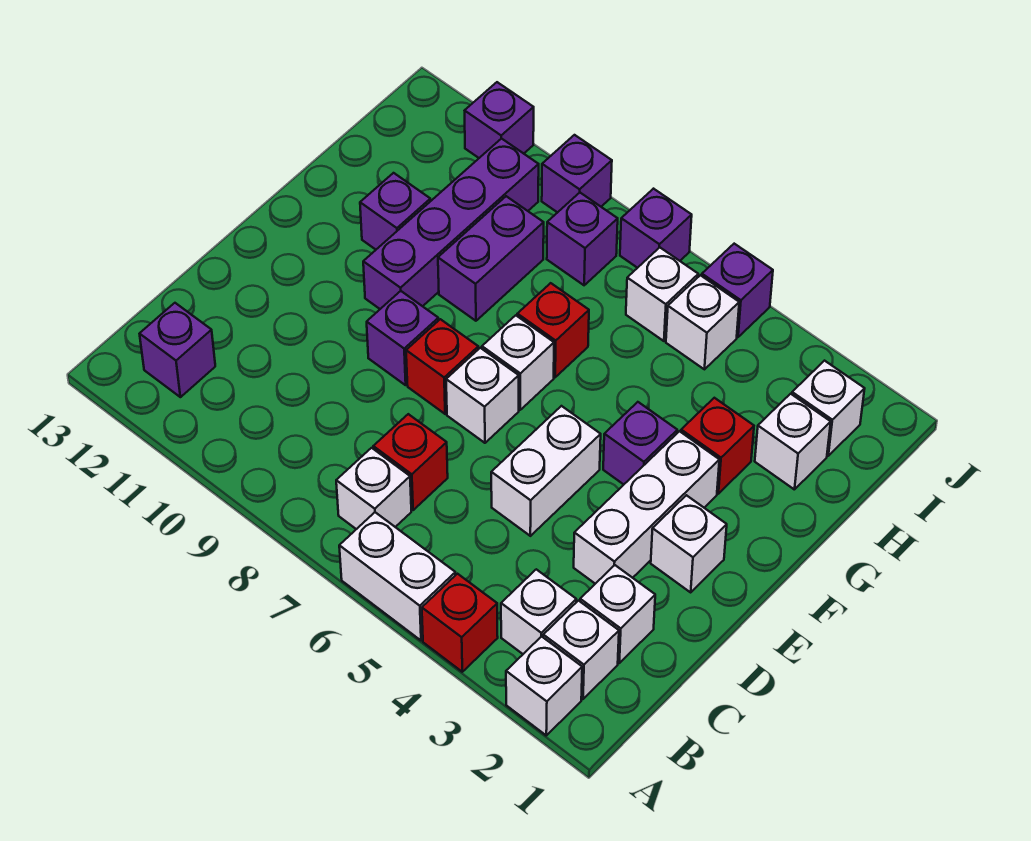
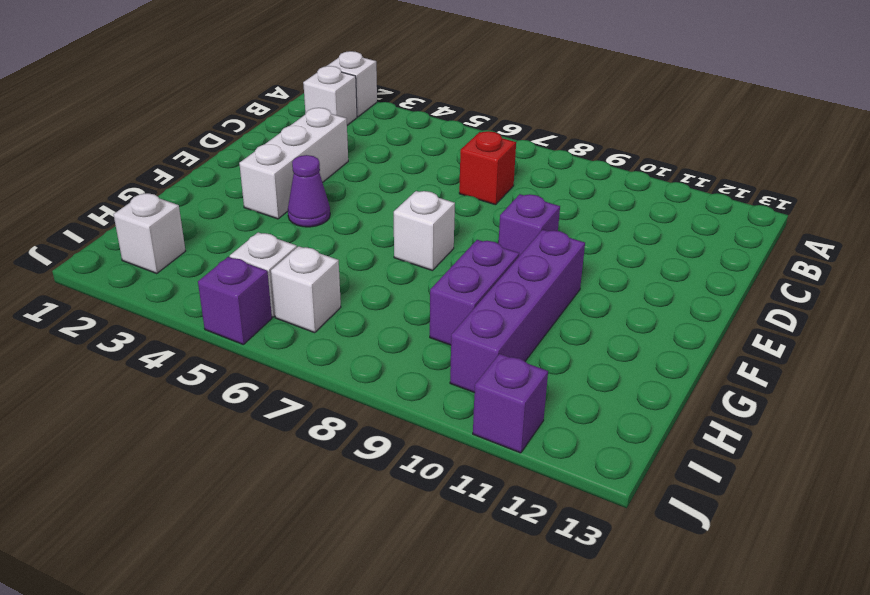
purple cone F4 level 1 -> purple brick F4 level 1
none -> red brick A4 level 1
none -> white brick A5:A6 level 1
none -> white brick B3 level 1
none -> white brick B7 level 1

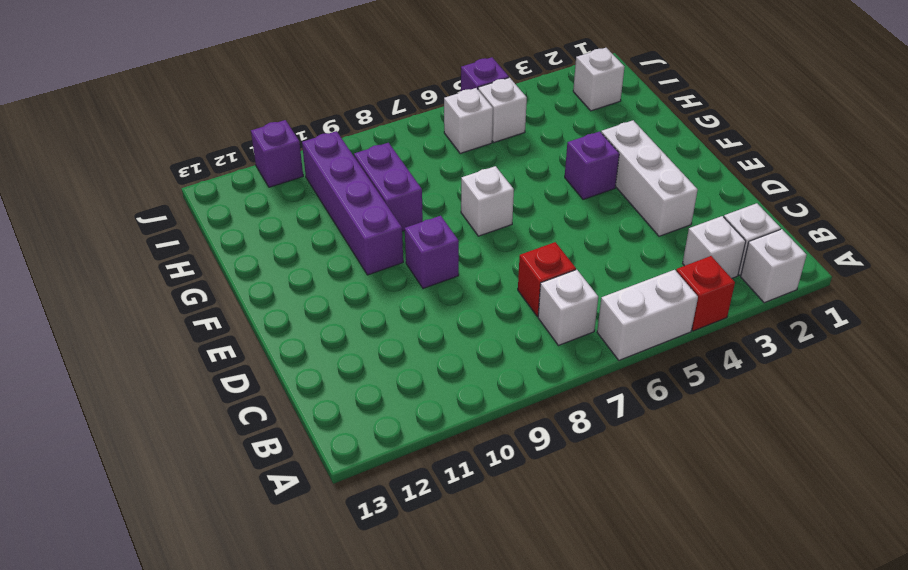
none -> purple brick B12 level 1
none -> white brick C2 level 1
none -> white brick D5:E5 level 1
none -> white brick E2 level 1

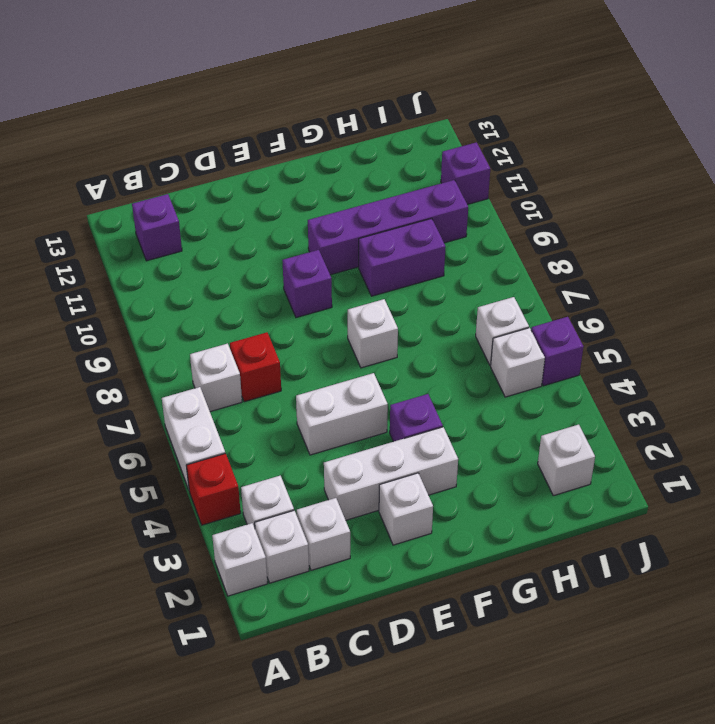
none -> white brick E7 level 1
none -> red brick E8 level 1
none -> red brick G3 level 1
none -> red brick G7 level 1

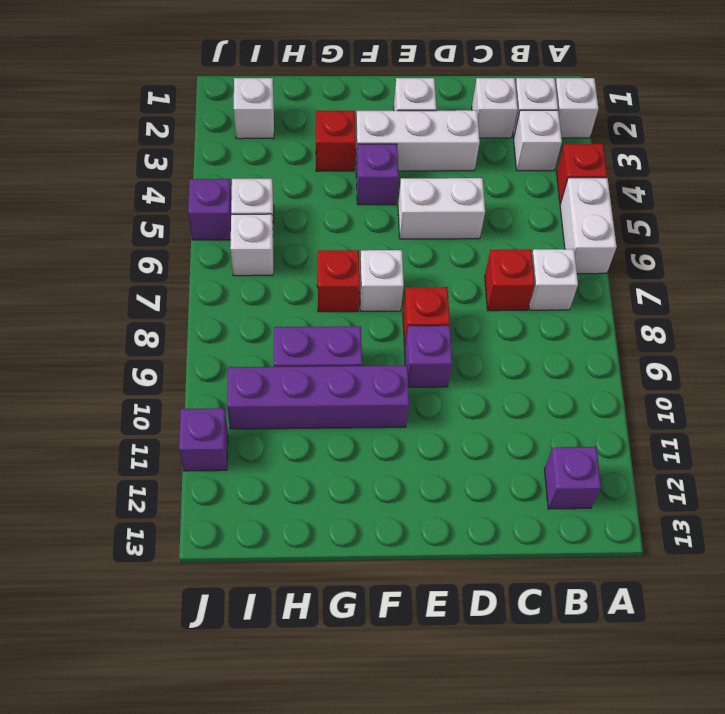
none -> white brick E7 level 1
none -> purple brick G11 level 1
none -> white brick H2 level 1
none -> purple brick I8 level 1

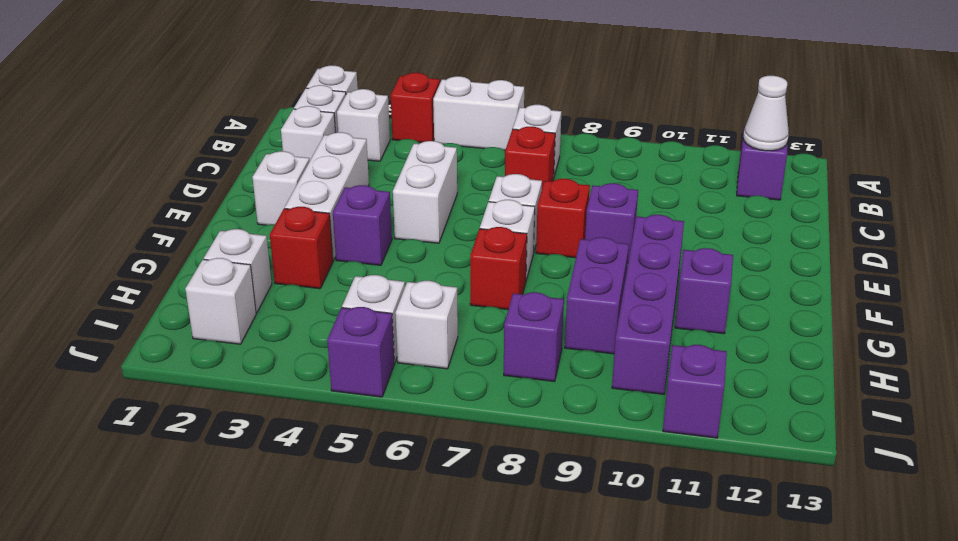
white cone B12 level 2 -> none
none -> purple brick J7 level 1
none -> purple brick J9 level 1

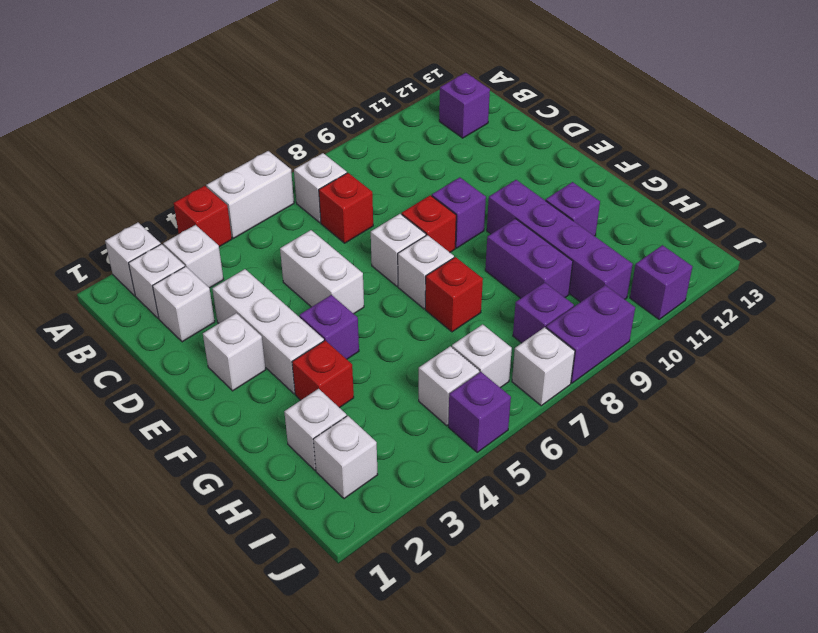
white brick J7 level 1 -> purple brick J7 level 1
purple brick J8:J9 level 1 -> purple brick J9 level 1

